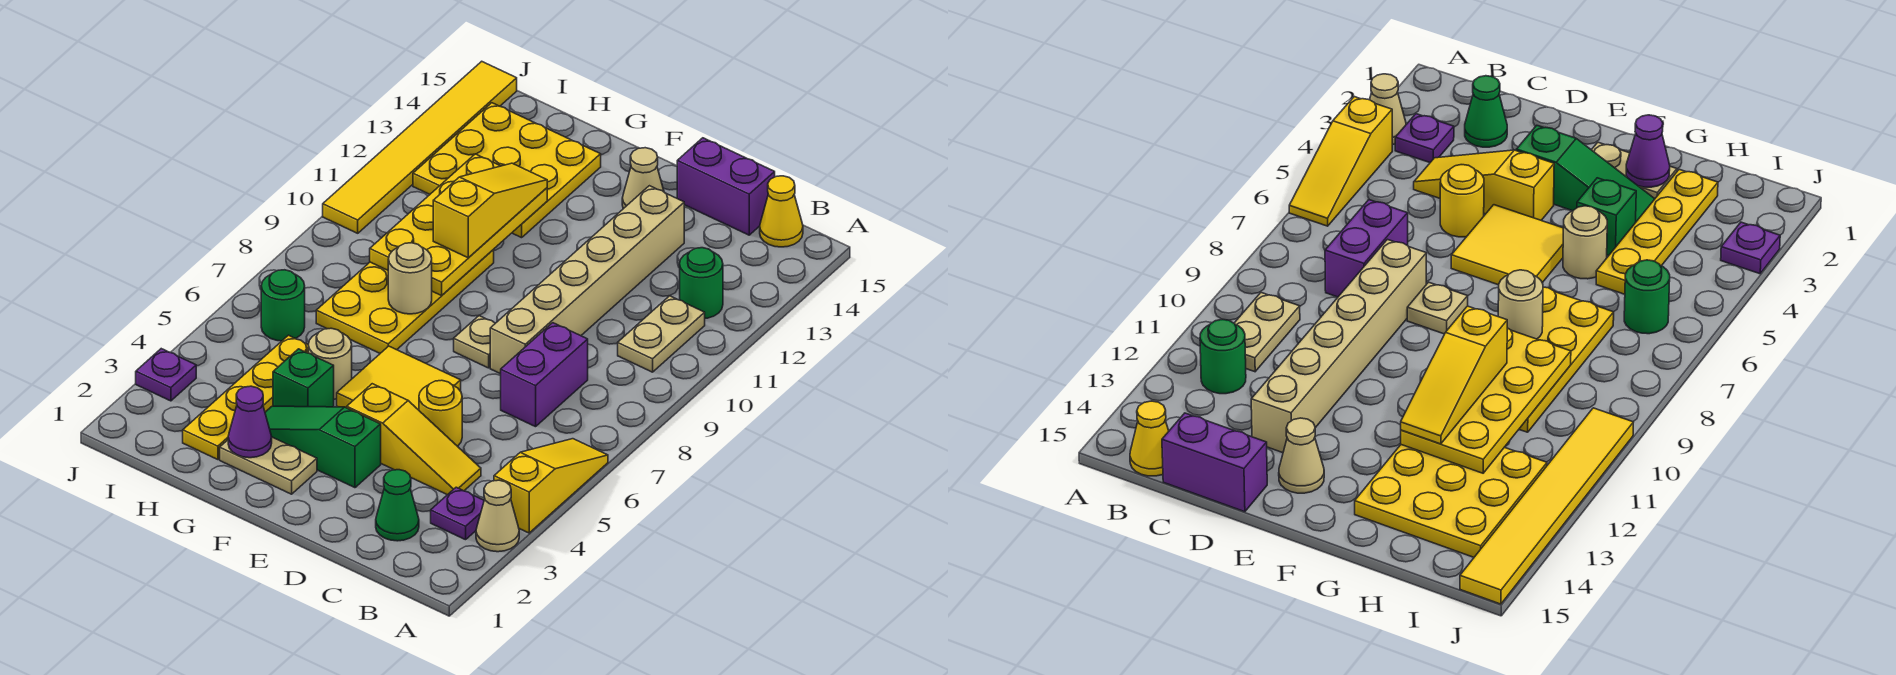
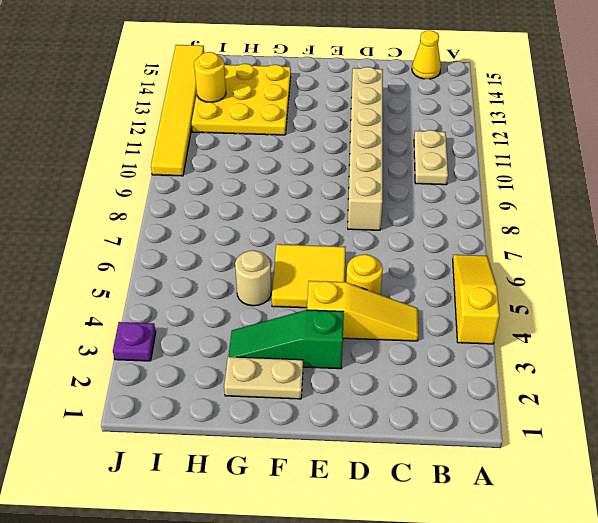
yellow round brick I13 level 2 -> none
none -> tan cone A3 level 1
none -> purple plate B3 level 1
none -> green round brick B12 level 1

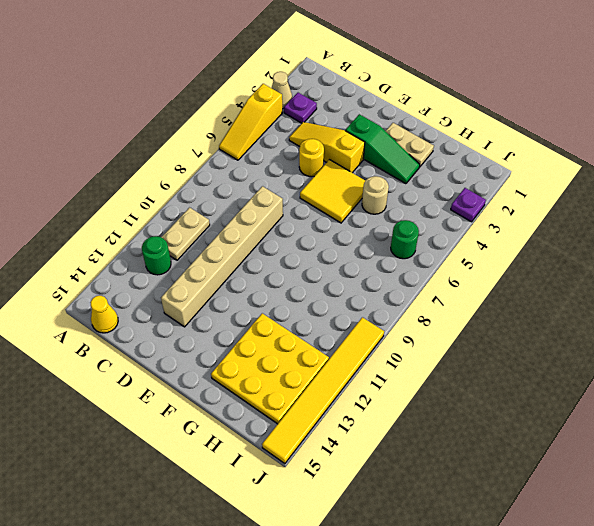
none -> green cone C2 level 1
none -> purple brick C7:C8 level 1
none -> purple brick C15:D15 level 1

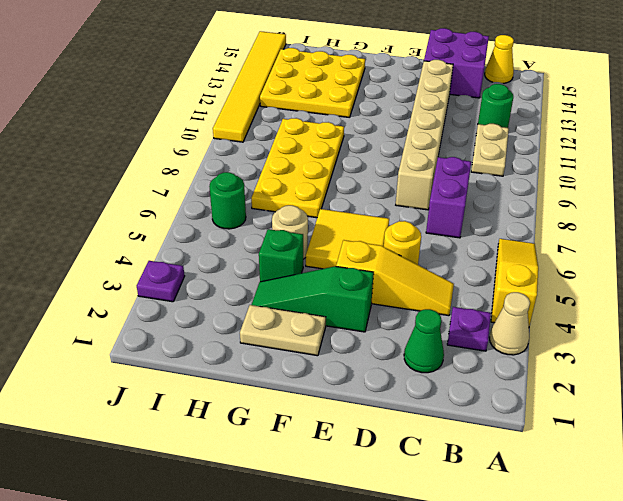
purple brick C14:D15 level 1 -> purple brick C15:D15 level 1
none -> tan plate E8 level 1
none -> tan cone E14 level 1
none -> yellow plate H2:H5 level 1

